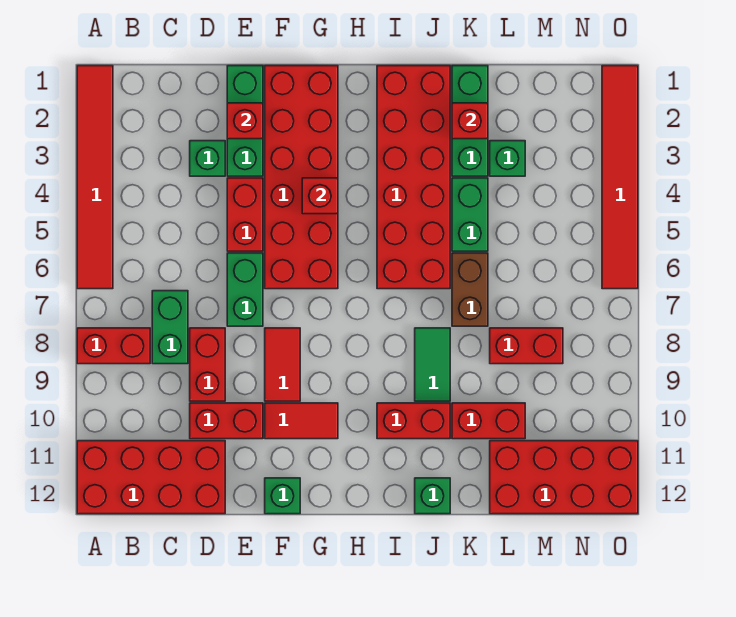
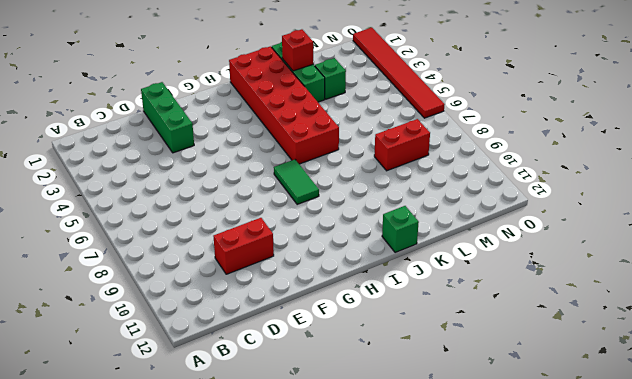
green tile H7:H8 level 1 -> green tile J8:J9 level 1
none -> red tile A1:A6 level 1
none -> red brick A8:B8 level 1
none -> red brick A11:D12 level 1

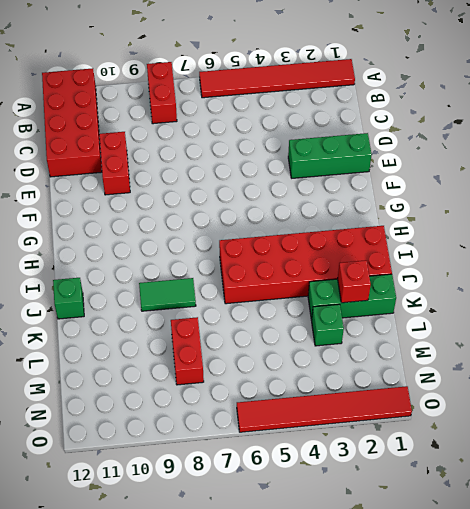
none -> green brick C7:C8 level 1
none -> green brick D3 level 1
none -> red brick D8:D9 level 1

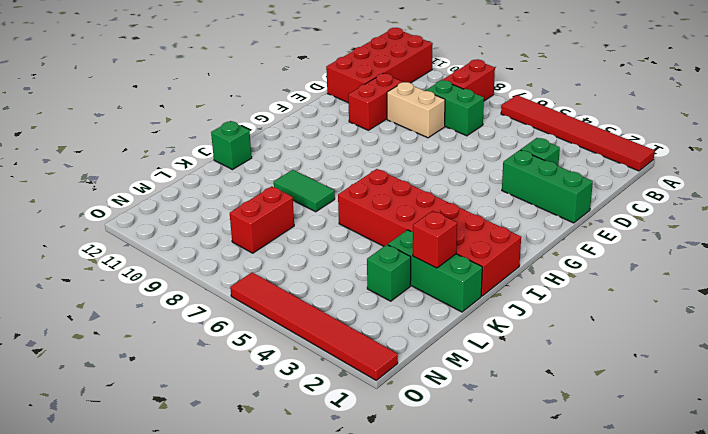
tan brick D8:D9 level 1 -> red brick D8:D9 level 1
none -> red brick E4:E5 level 1
none -> green brick E6:E7 level 1
none -> red brick F1:G6 level 1

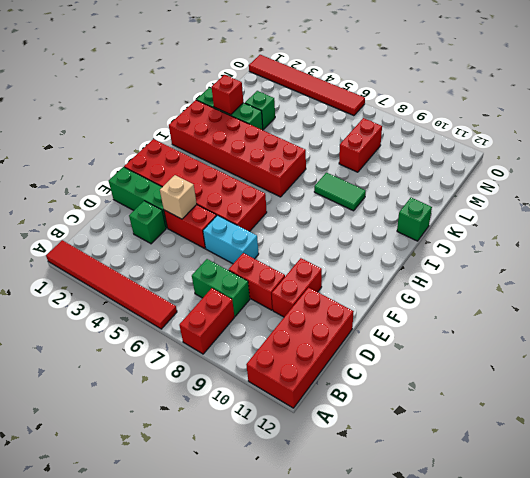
tan brick E4 level 2 -> none
cyan brick E6:E7 level 1 -> green brick E6:E7 level 1
none -> red tile F8:F9 level 1
none -> red tile F10:G10 level 1
none -> green brick F12 level 1

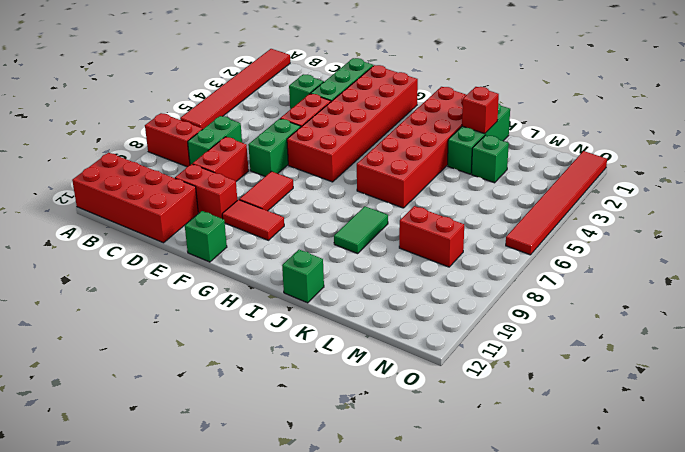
none -> red brick I10:J10 level 1
none -> green brick K4:K5 level 1
none -> brown brick K6:K7 level 1

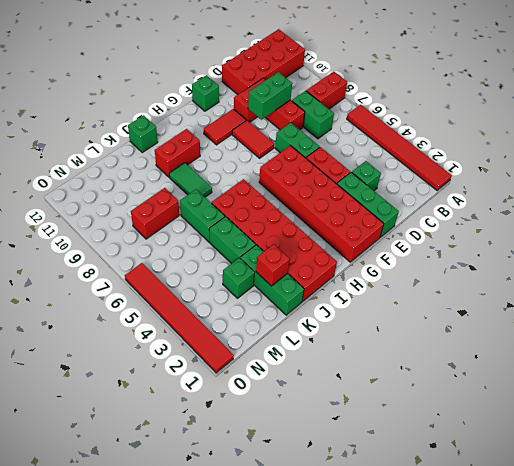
green brick D9:E9 level 2 -> none
green brick K6:K7 level 1 -> brown brick K6:K7 level 1
none -> red brick K10:L10 level 1
none -> red brick L11:O12 level 1
none -> red brick E2 level 2

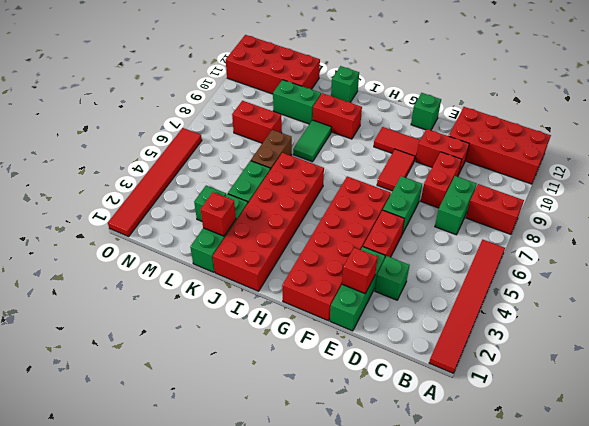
green brick K10:L10 level 1 -> red brick K10:L10 level 1
none -> red brick G4 level 2

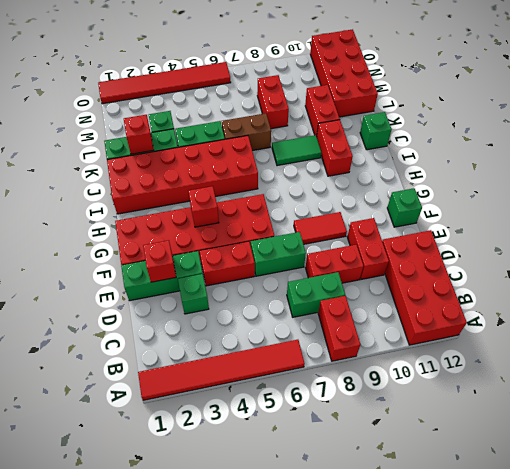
none -> red tile F10:G10 level 1

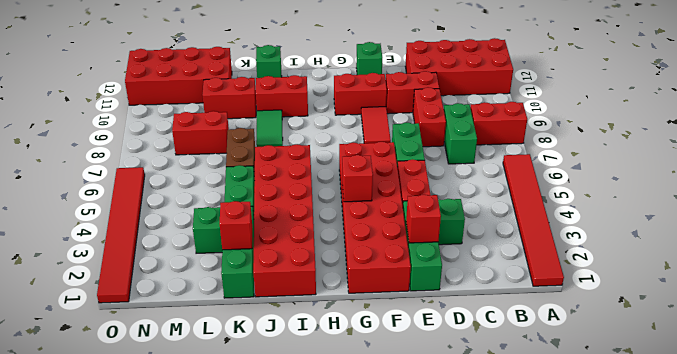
red brick F10:G10 level 1 -> red tile F10:G10 level 1

